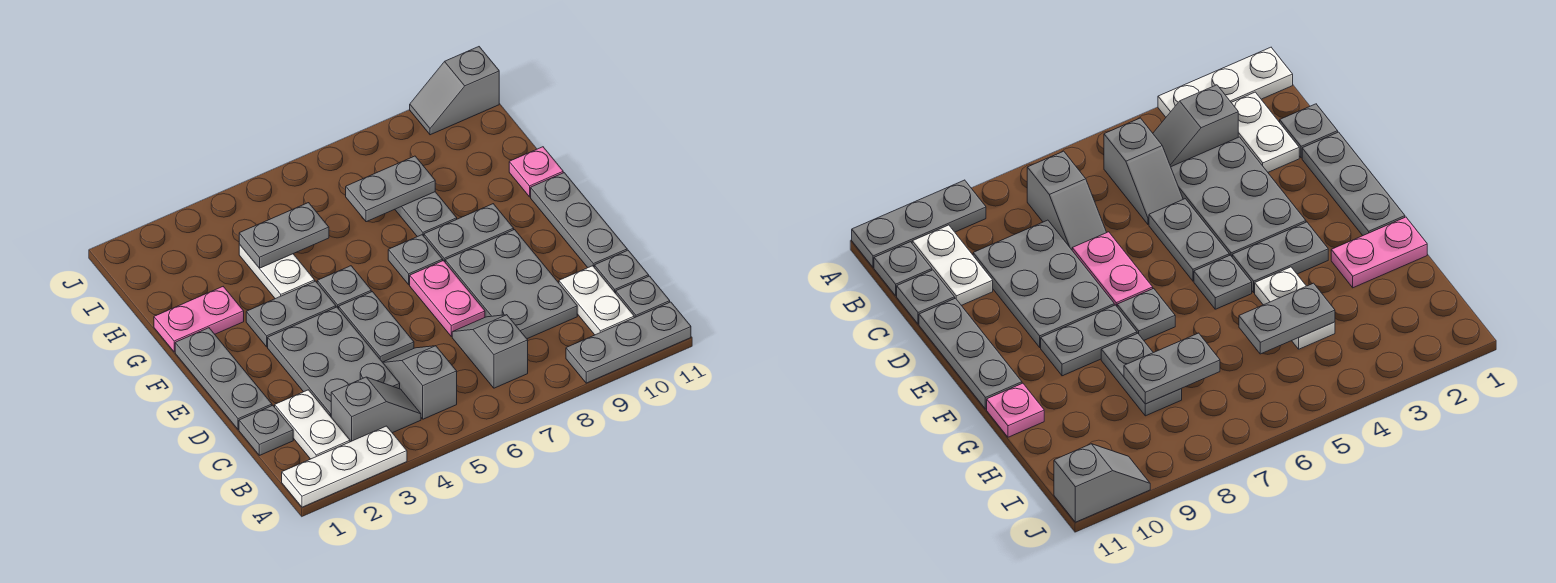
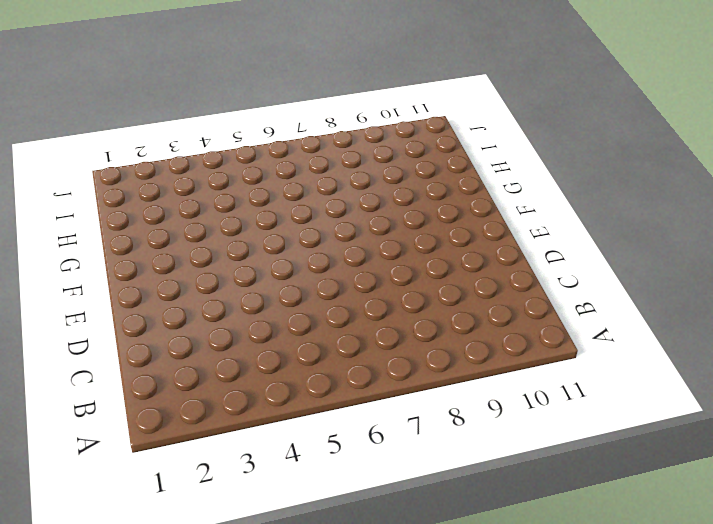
none -> white plate A1:A3 level 1
none -> grey plate A9:A11 level 1
none -> white plate B2:C2 level 1

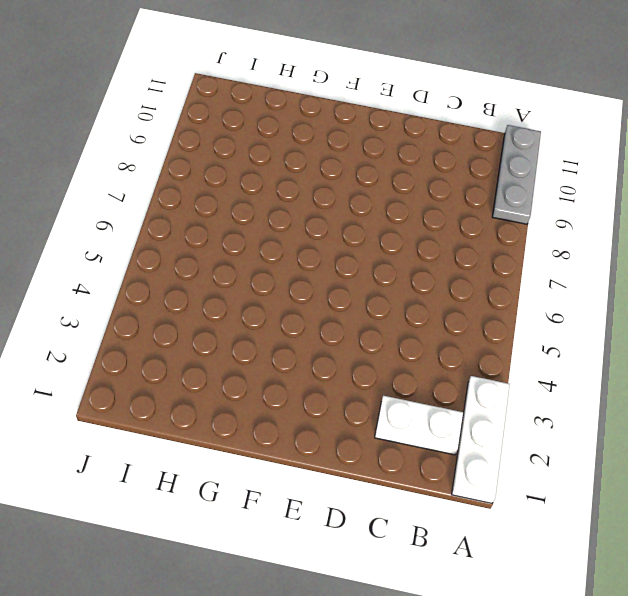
none -> grey slope B3:B4 level 1 top 3
none -> grey slope B5:C5 level 1 top B
none -> grey slope B7:C7 level 1 top B

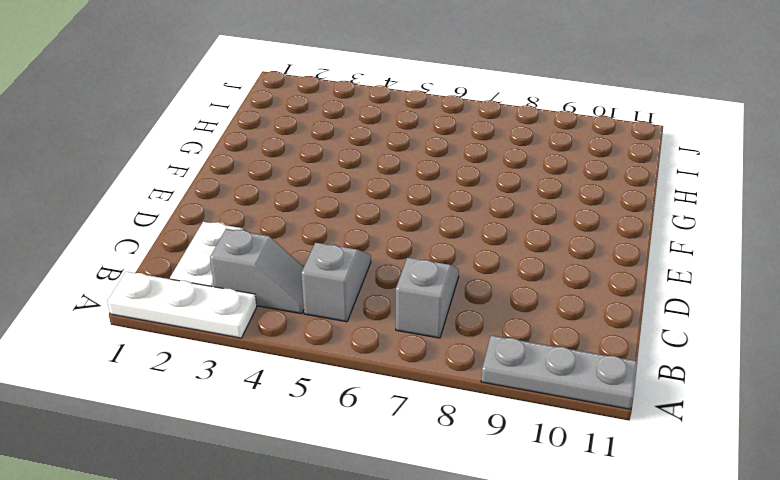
none -> white plate B10:C10 level 1
none -> grey plate B11 level 1
none -> grey plate C1 level 1

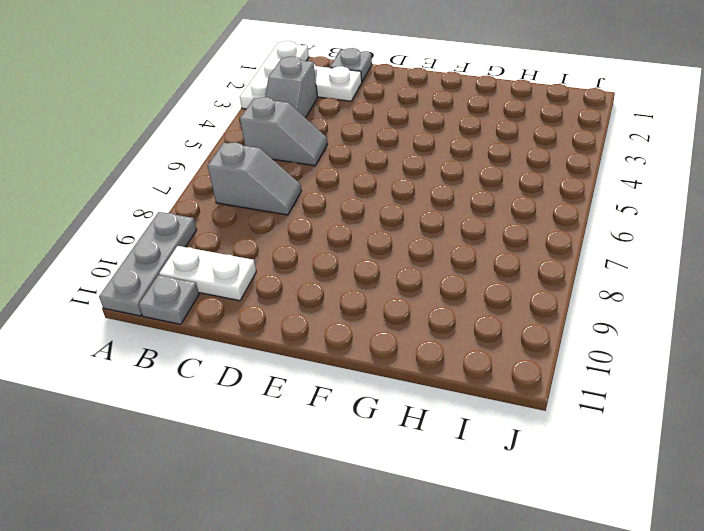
none -> grey plate C3:E4 level 1
none -> grey plate C8:E9 level 1
none -> grey plate C11 level 1

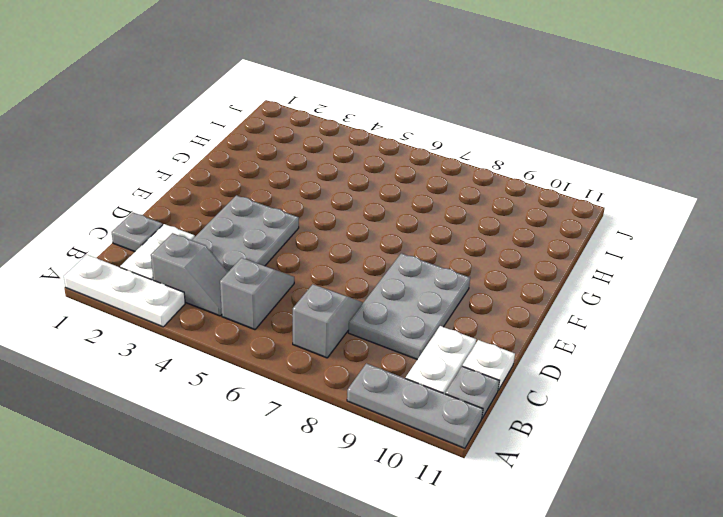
white plate C11 level 1 -> grey plate C11 level 1
none -> grey plate D1:F1 level 1
none -> grey plate D5:E5 level 1
none -> pink plate D7:E7 level 1

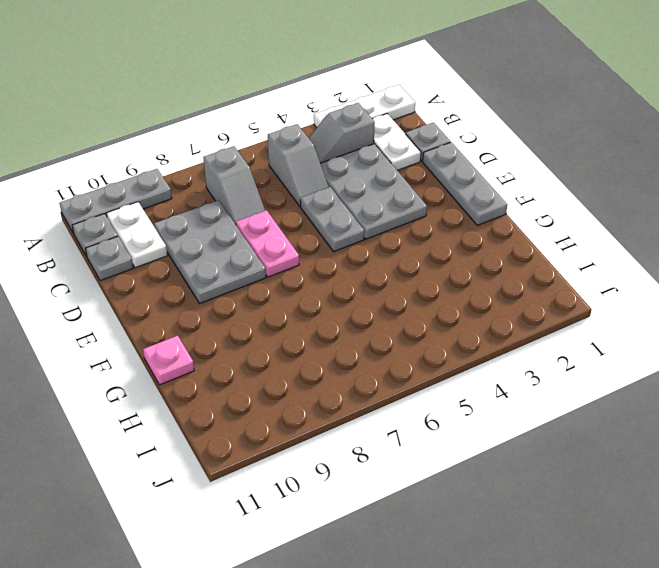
none -> grey plate D11:F11 level 1
none -> grey plate F3:F4 level 1
none -> grey plate F5 level 1

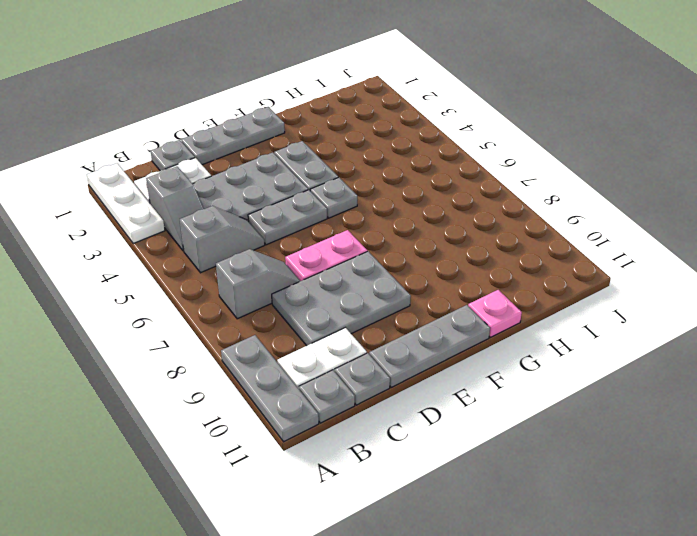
none -> grey plate F7 level 1
none -> grey plate F8:F9 level 1
none -> pink plate G1:G2 level 1

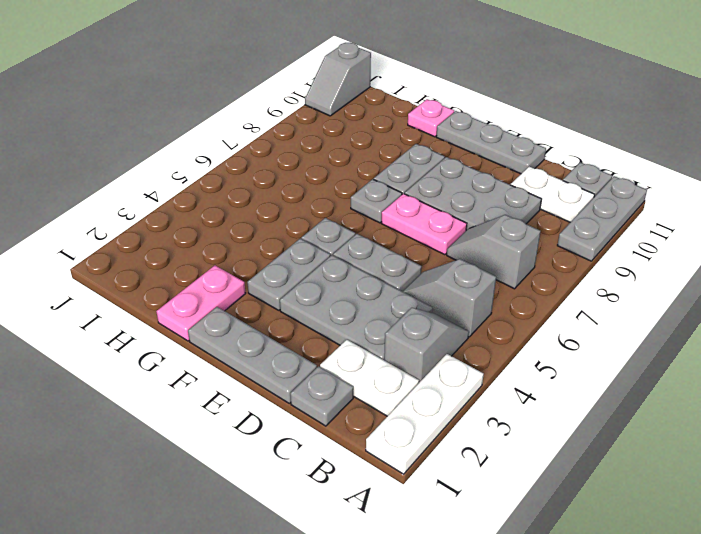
none -> grey plate C11 level 1
none -> white plate G4:H4 level 1
none -> grey plate G8:H8 level 1

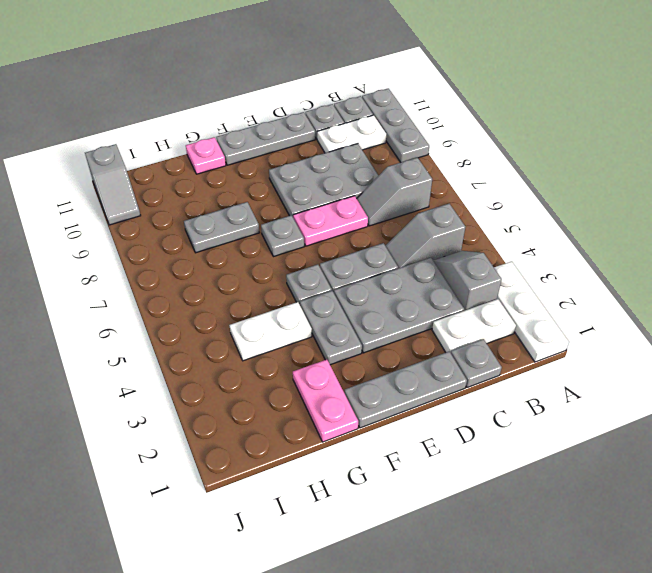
none -> grey plate F8:F9 level 1
none -> grey plate H4:H5 level 2
none -> grey plate H7:H8 level 2

